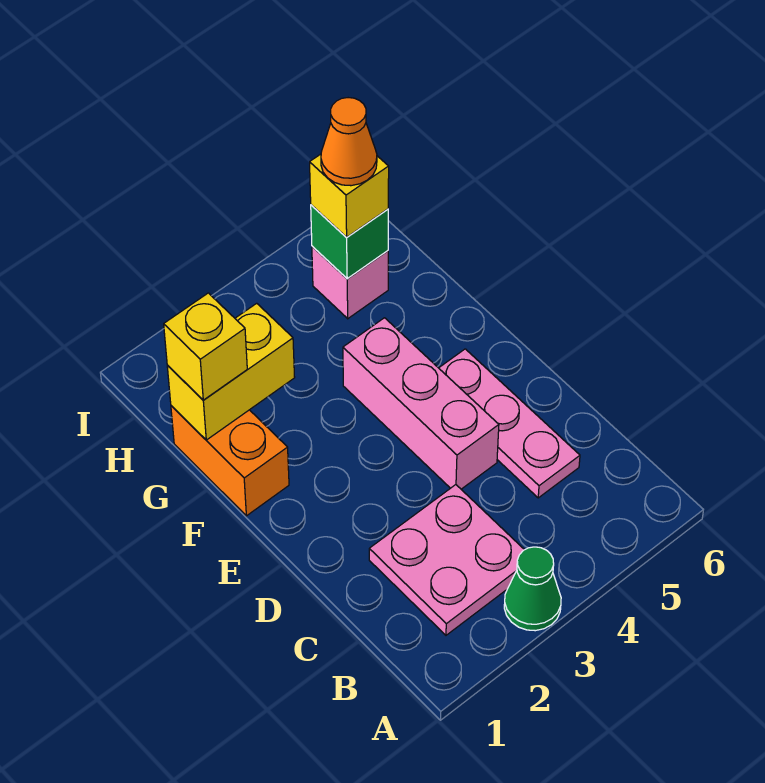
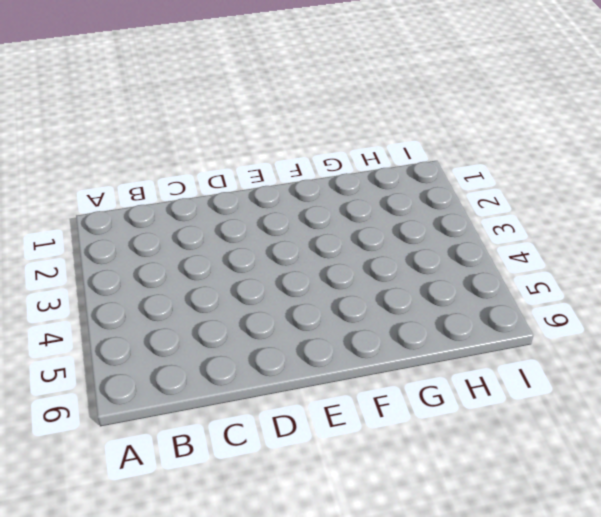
none -> green cone A3 level 1
none -> pink plate B2:C3 level 1

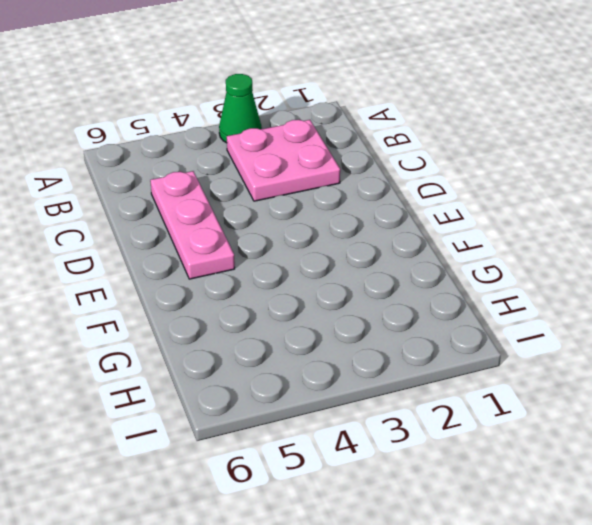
none -> pink brick D4:F4 level 1
none -> orange brick F1:G1 level 1

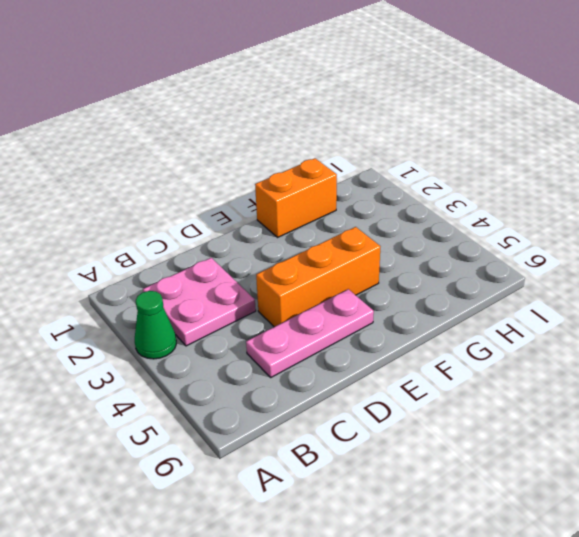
orange brick D4:F4 level 1 -> pink brick D4:F4 level 1
none -> pink brick H5 level 1
none -> yellow brick G1:G2 level 2

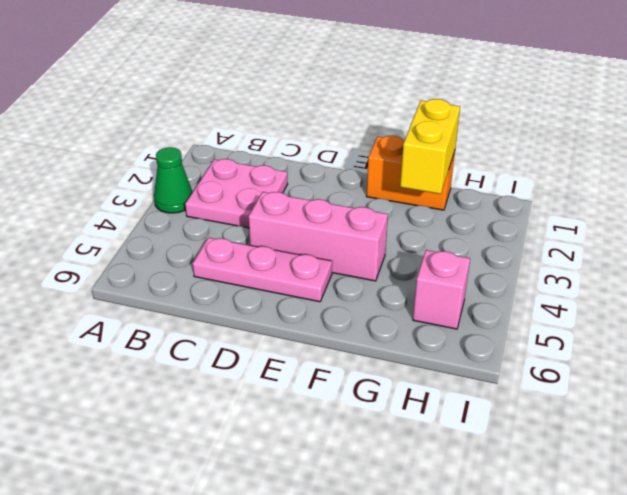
none -> green brick H5 level 2
none -> yellow brick G1 level 3

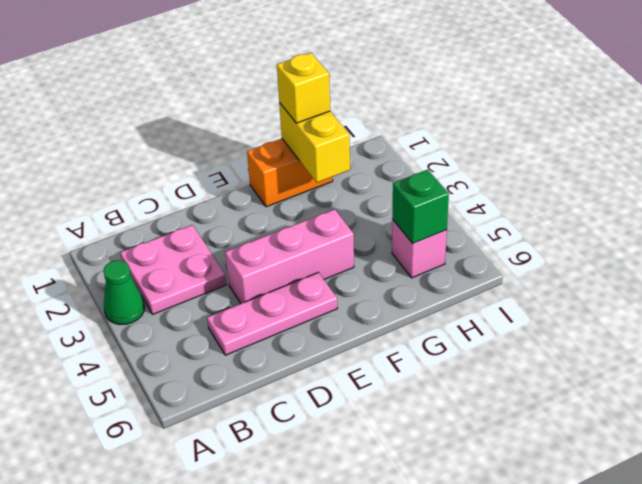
none -> yellow brick H5 level 3
none -> orange cone H5 level 4

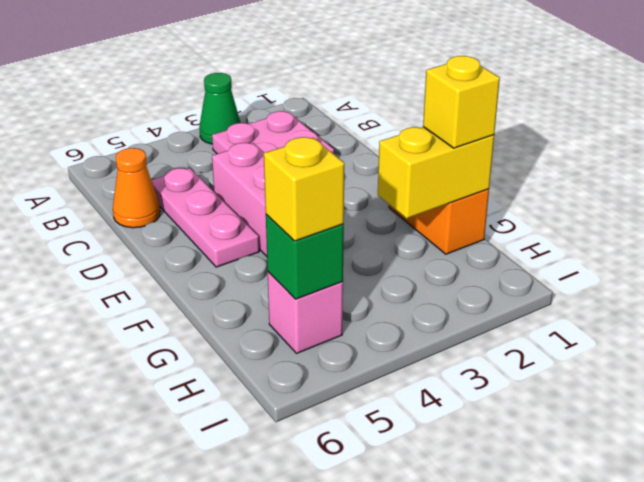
orange cone C6 level 1 -> orange cone H5 level 4

